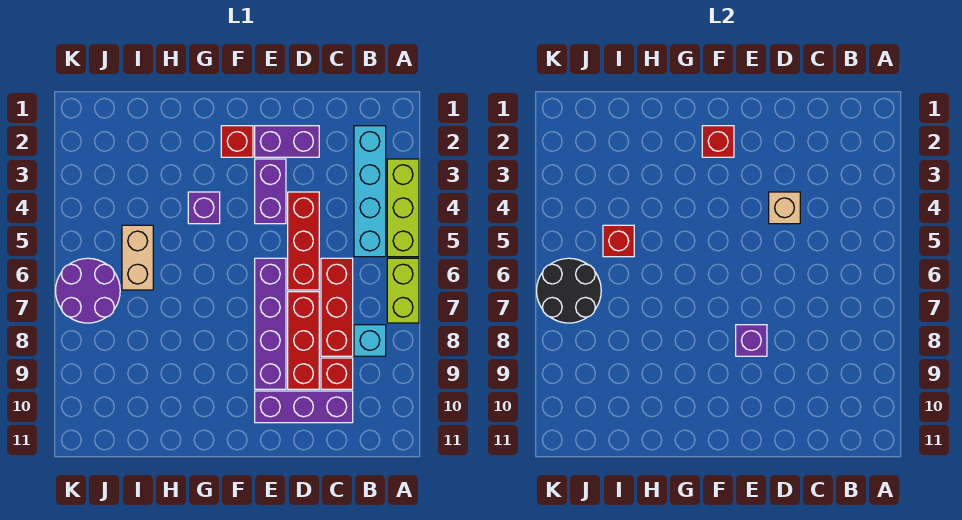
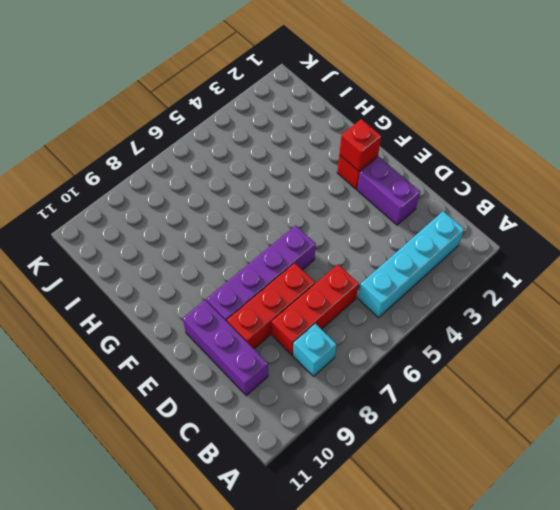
none -> lime brick A3:A5 level 1
none -> lime brick A6:A7 level 1
none -> red brick C9 level 1

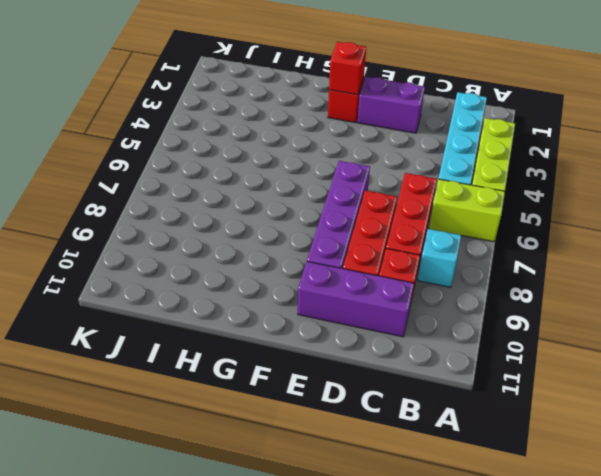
lime brick A6:B6 level 1 -> lime brick A6:A7 level 1
none -> red brick D4:D6 level 1
none -> purple brick E3:E4 level 1
none -> purple brick G4 level 1

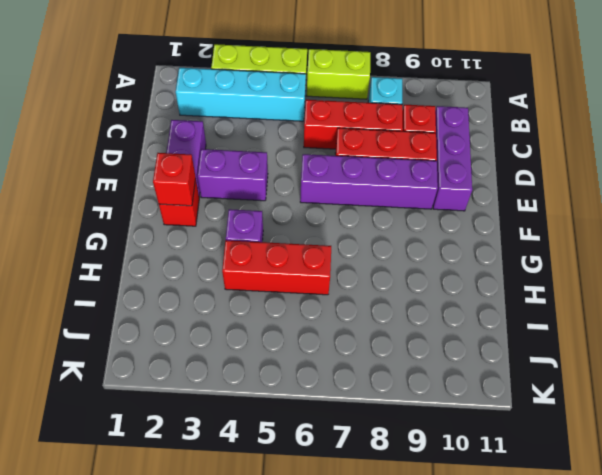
red brick H4:H6 level 1 -> red brick D4:D6 level 1
none -> tan brick I5:I6 level 1
none -> purple round brick J6:K7 level 1
none -> tan brick D4 level 2

